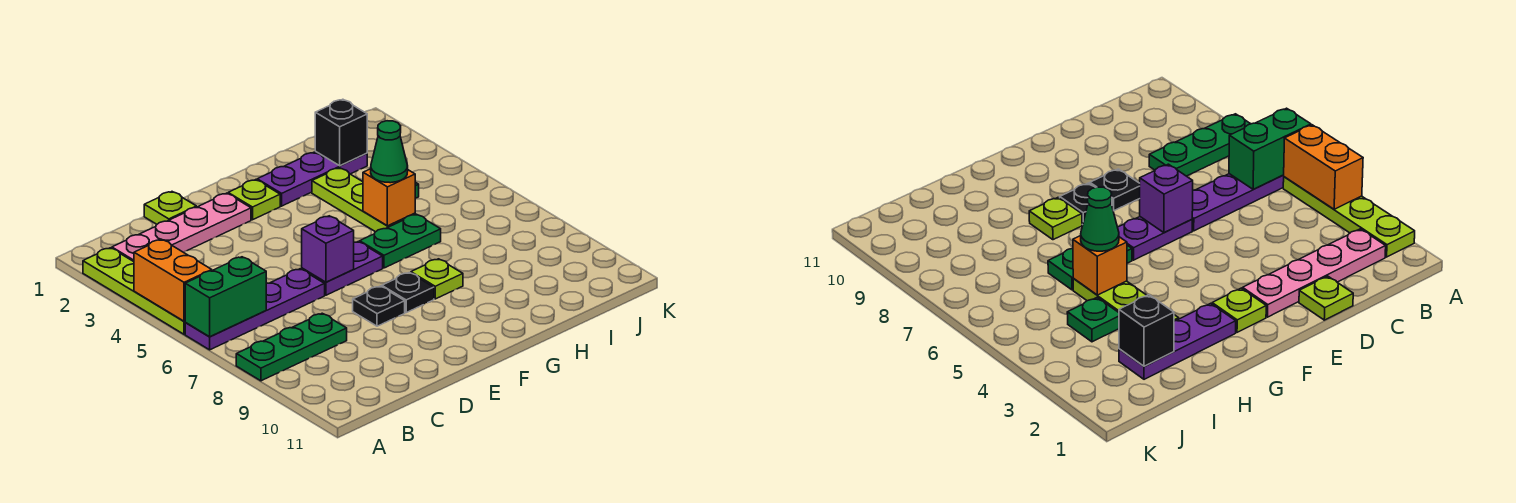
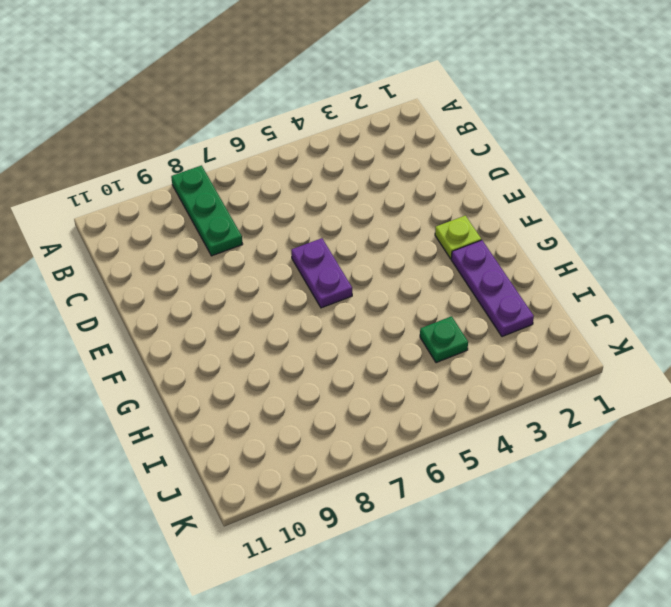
none -> lime plate A2:A5 level 1
none -> purple plate A6:D6 level 1
none -> pink plate B2:E2 level 1

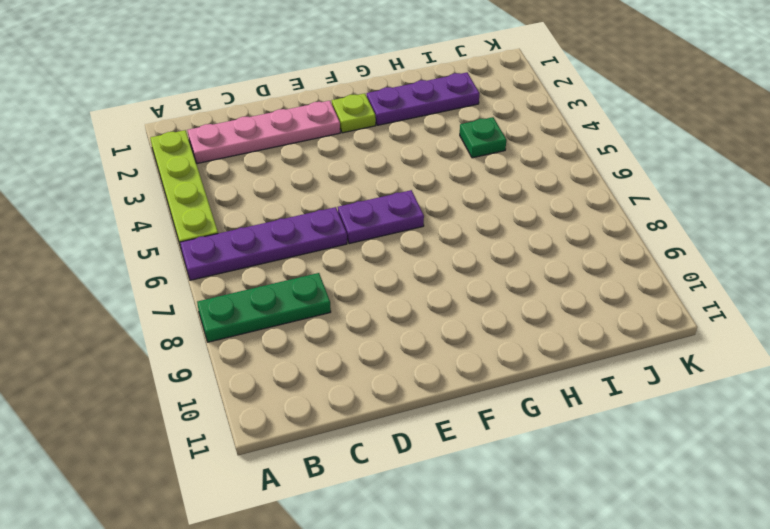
none -> lime plate D1 level 1
none -> black plate E8 level 1
none -> black plate F8 level 1

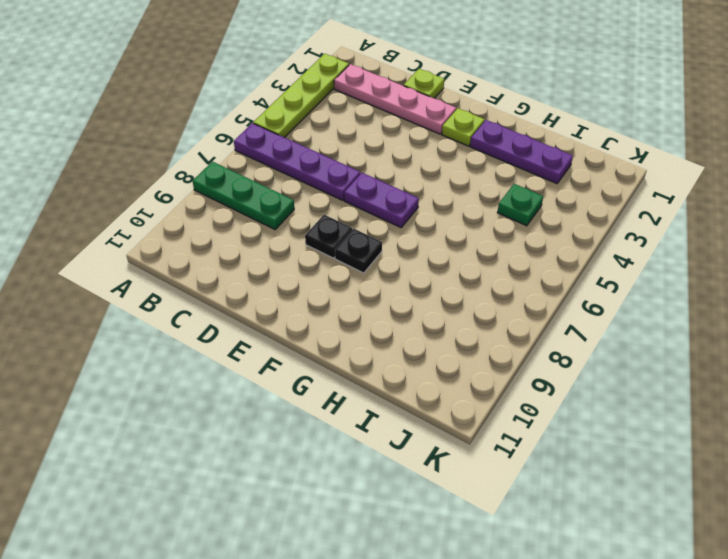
none -> green plate G6:H6 level 1
none -> lime plate G8 level 1
none -> lime plate H3:H5 level 1

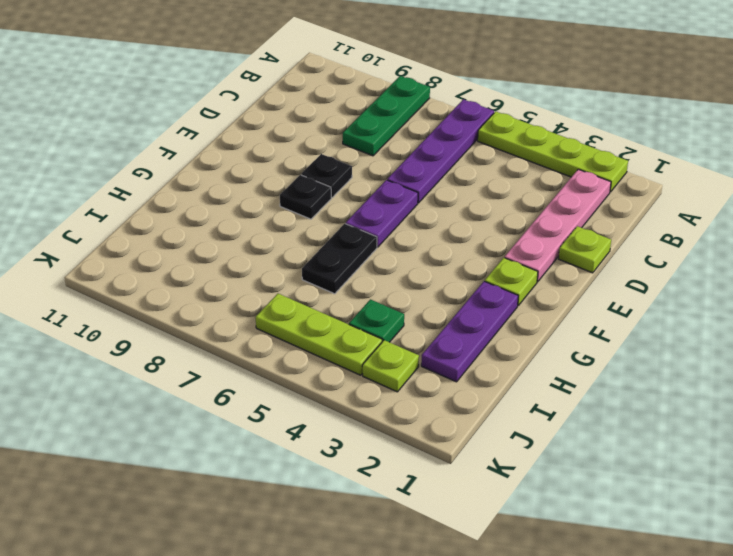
black plate G6:H6 level 1 -> green plate G6:H6 level 1
lime plate J3 level 1 -> lime plate G8 level 1
lime plate J4:J6 level 1 -> lime plate H3:H5 level 1
none -> orange brick A4:A5 level 2
none -> green brick A6:B6 level 2
none -> purple brick E6 level 2

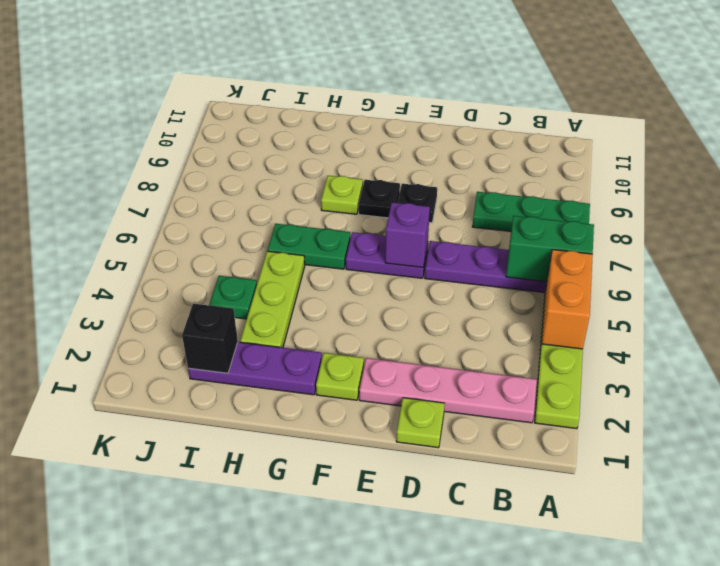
none -> orange brick H5 level 2
none -> green cone H5 level 3

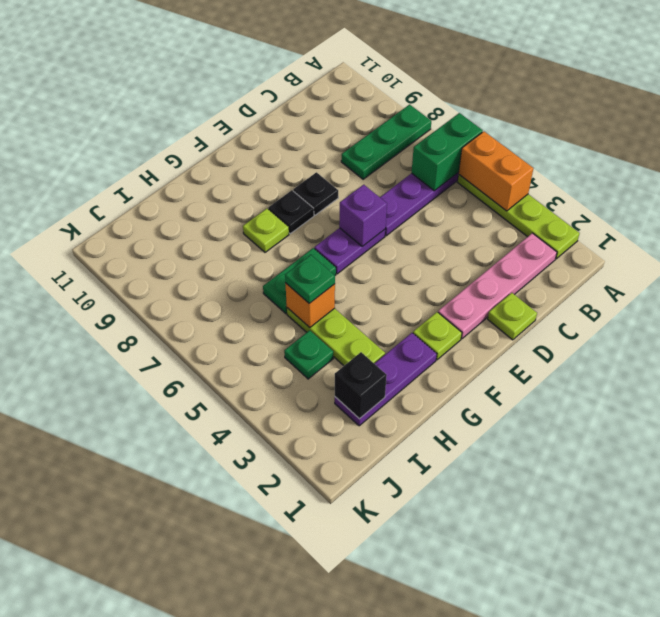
green plate H5 level 3 -> green cone H5 level 3

